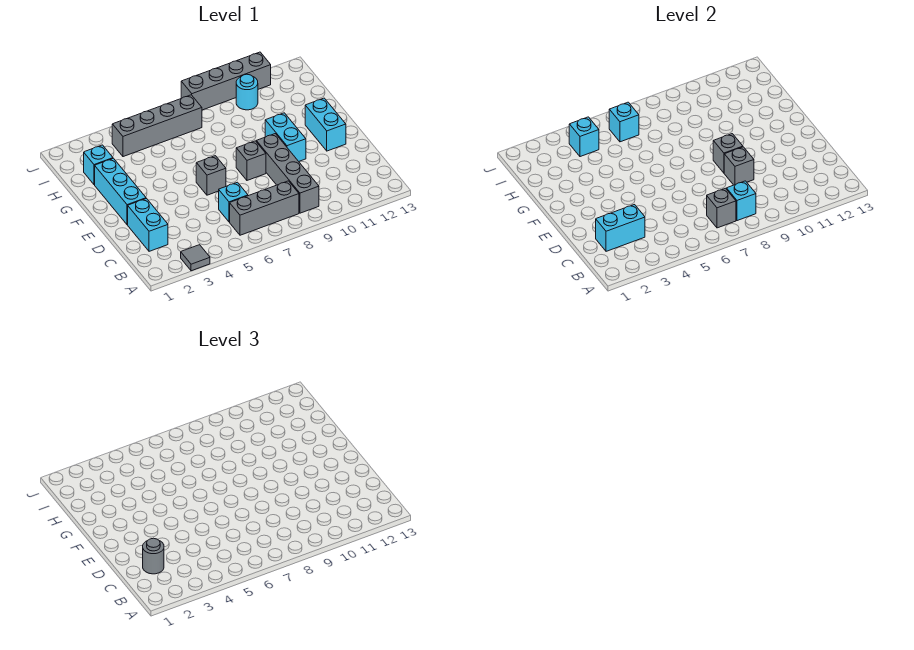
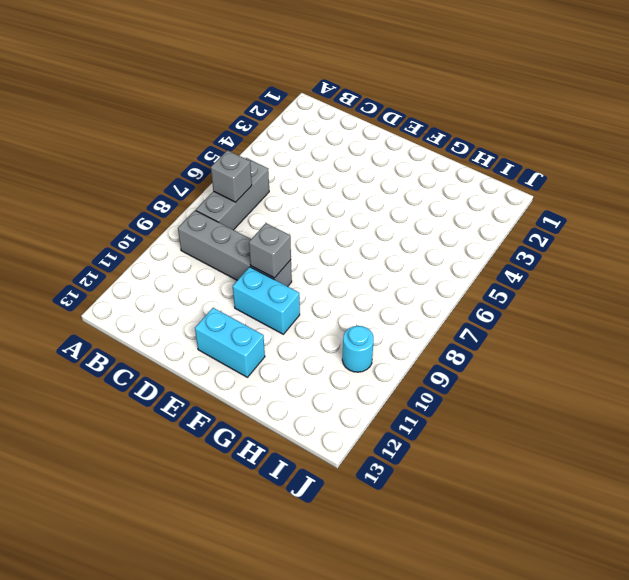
none -> grey tile A3 level 1
none -> cyan brick C2:D2 level 1
none -> cyan brick C6 level 1

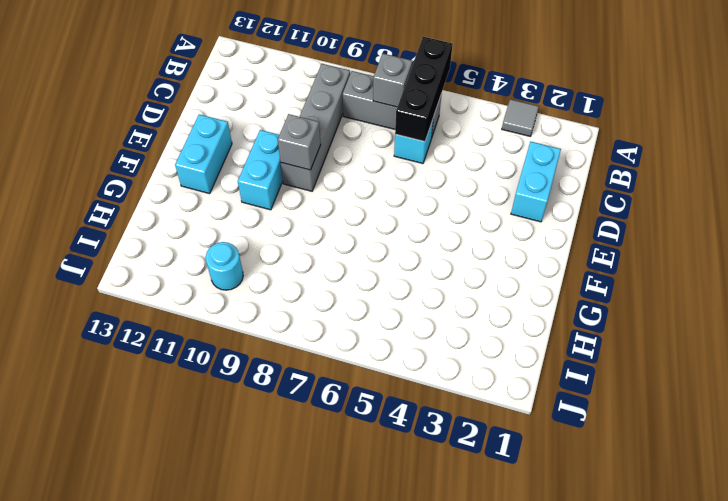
black brick A6:C6 level 2 -> none
none -> cyan brick E2:G2 level 1
none -> grey brick E6 level 1
none -> grey brick E8 level 1

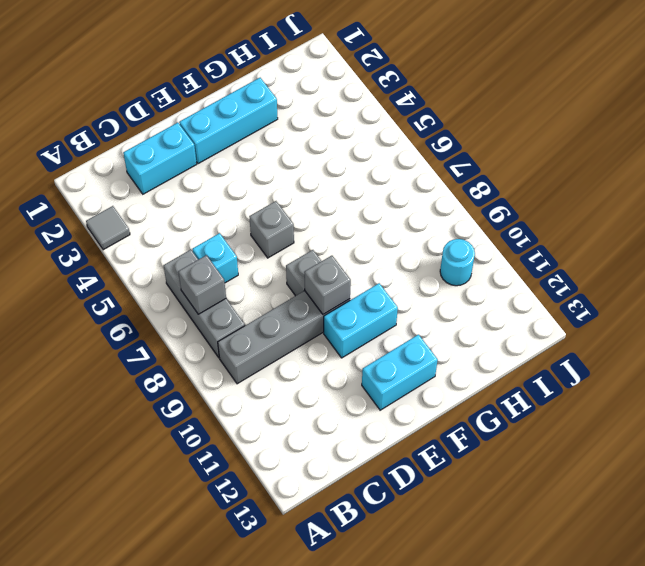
none -> cyan brick H2 level 1
none -> grey brick I4:I7 level 1
none -> grey brick J8:J11 level 1

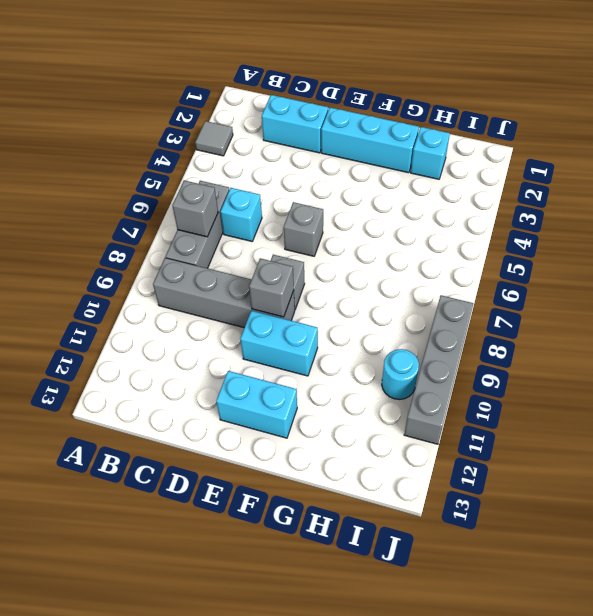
none -> grey brick I4:I7 level 1
none -> cyan brick B8 level 2
none -> cyan brick C2:C3 level 2

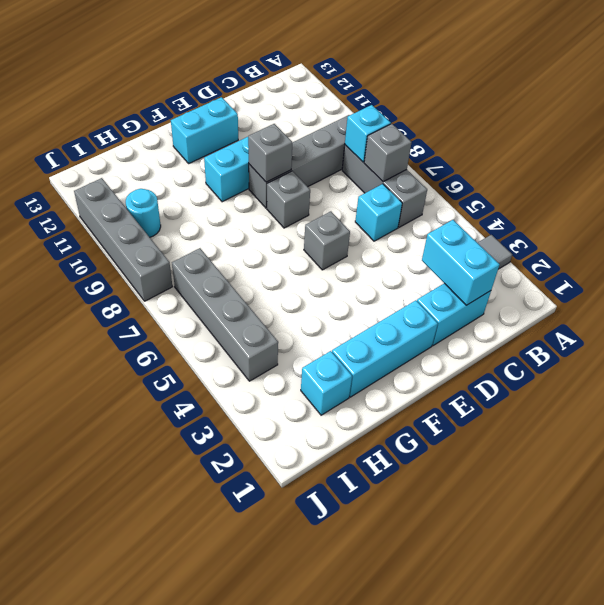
none -> grey brick D9 level 2
none -> cyan brick I4 level 2
none -> cyan brick I6 level 2

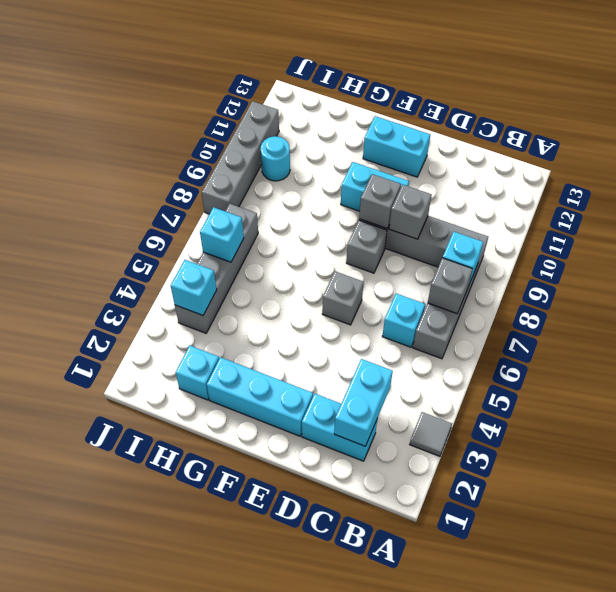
none -> grey round brick C2 level 3

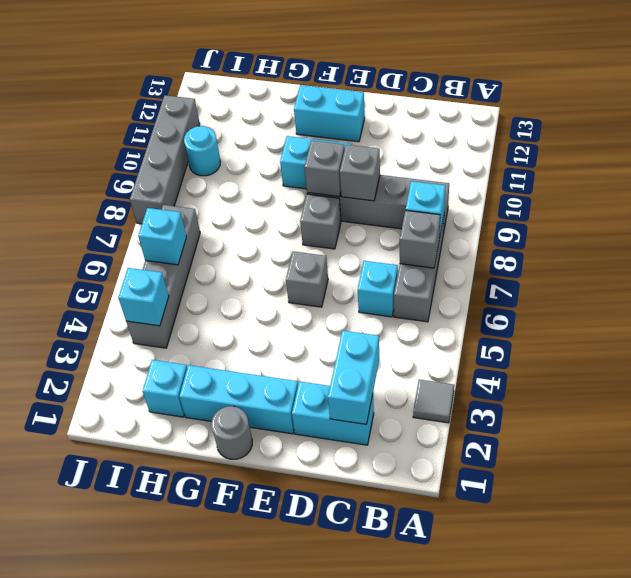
grey round brick F1 level 1 -> grey round brick C2 level 3

